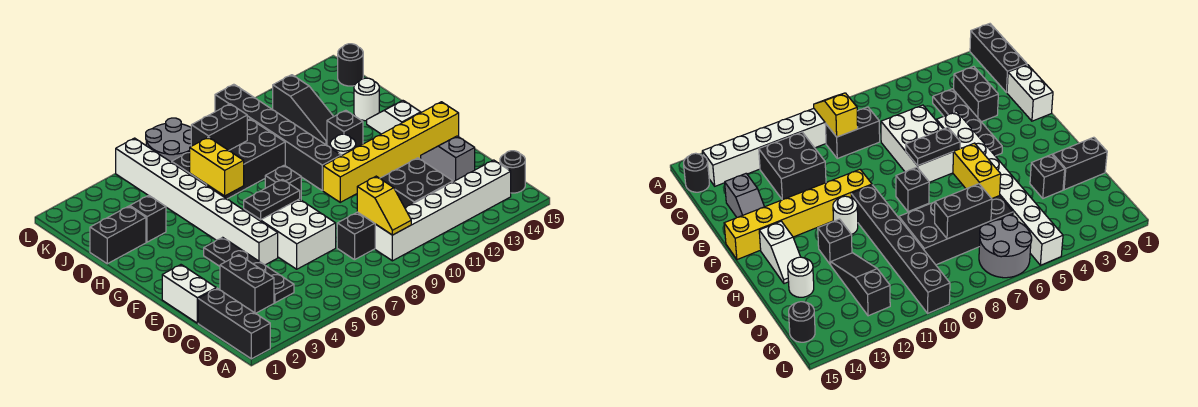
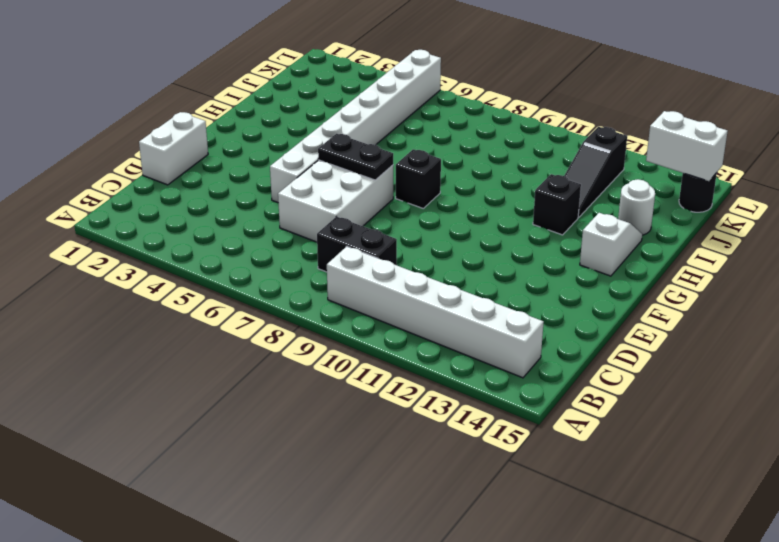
white brick K14:K15 level 2 -> none
none -> black brick A1:C1 level 1
none -> black round brick B15 level 1
none -> black brick C3:D3 level 1

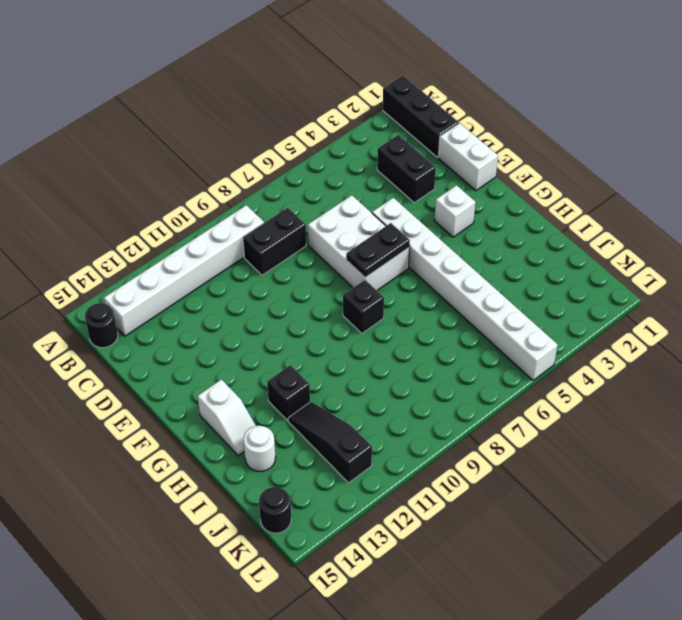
white brick F3 level 1 -> none
none -> black plate C4:F4 level 1
none -> black brick C11:D12 level 1
none -> grey slope D14:E14 level 1 top D

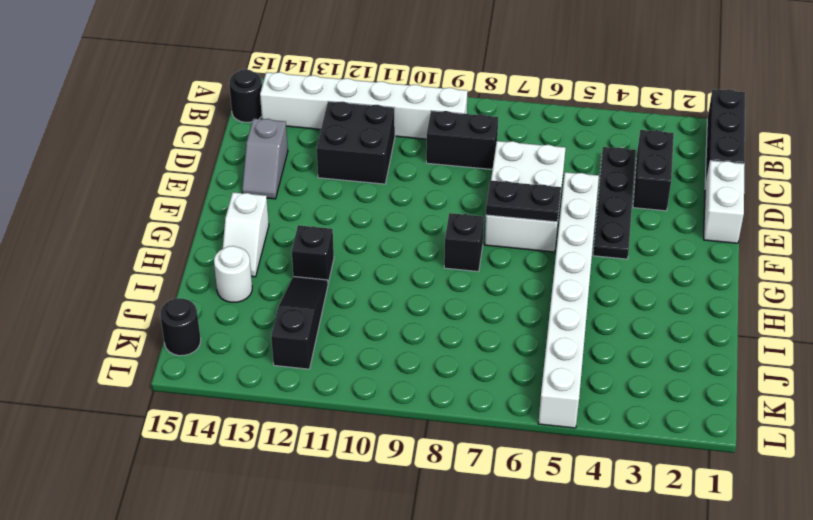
none -> yellow brick F10:F15 level 1
none -> black brick G10:L10 level 1
none -> white round brick G11 level 1

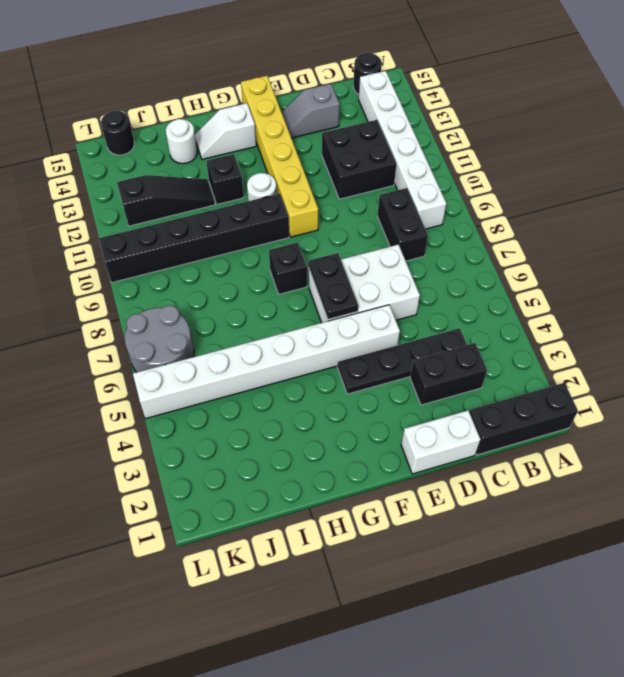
none -> black brick I1:I2 level 1
none -> black brick I3 level 1
none -> black brick I6:J9 level 1

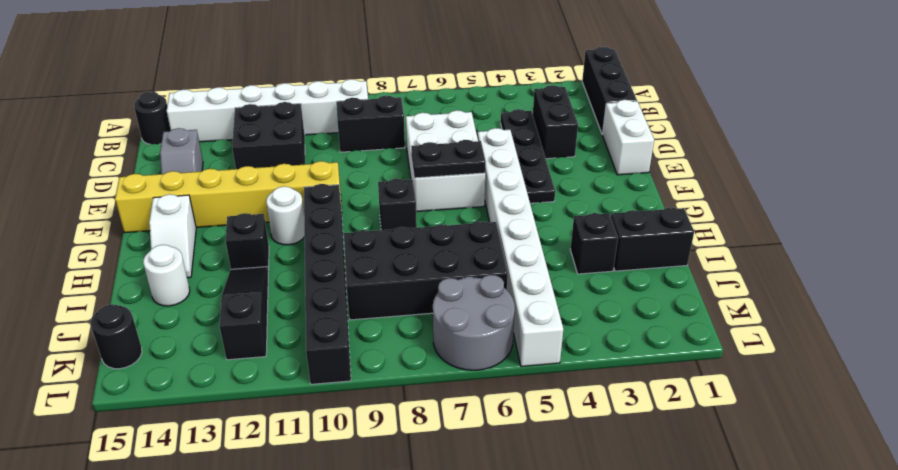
none -> yellow slope B9:C9 level 2 top C
none -> yellow brick H6:I6 level 2
none -> black brick J7:J8 level 2

